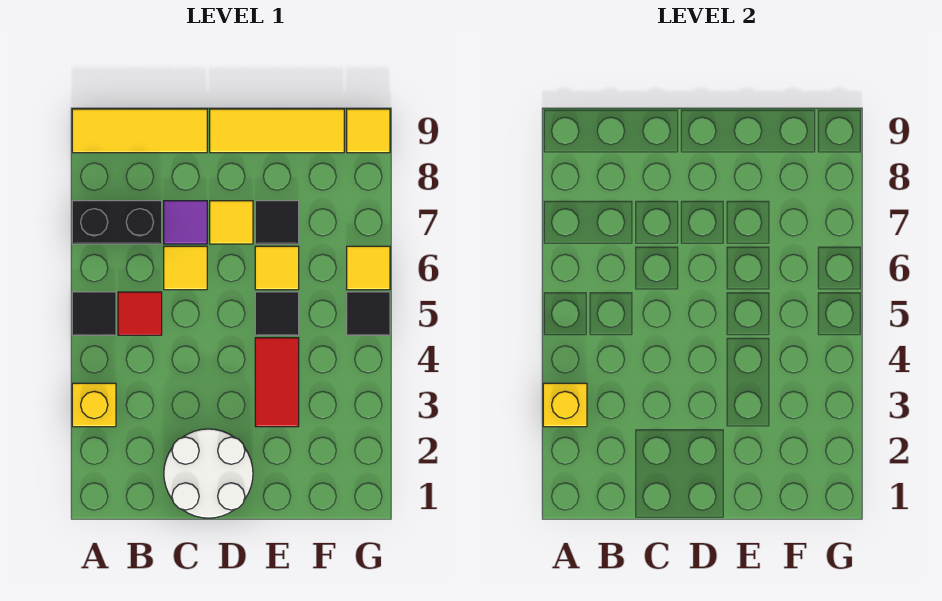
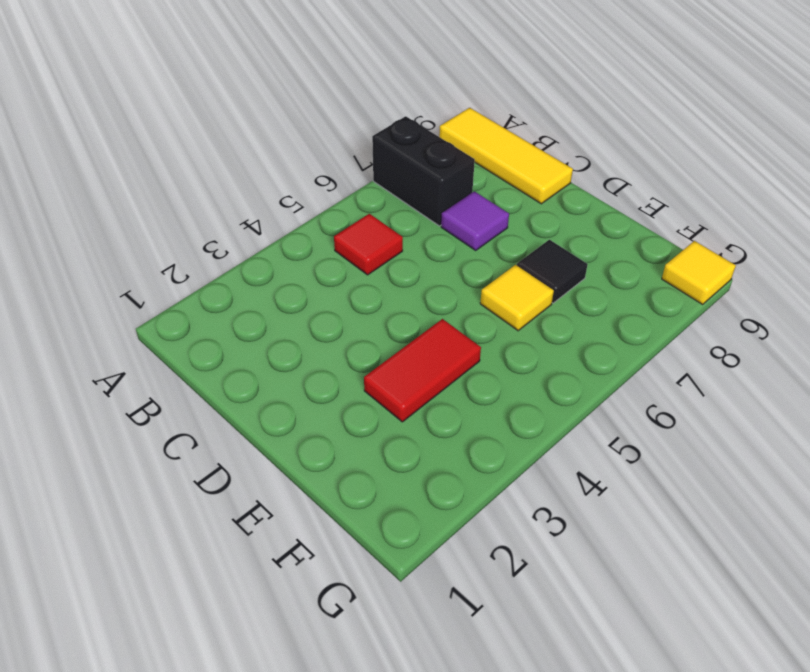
none -> yellow brick A3 level 1
none -> black tile A5 level 1
none -> white round brick C1:D2 level 1

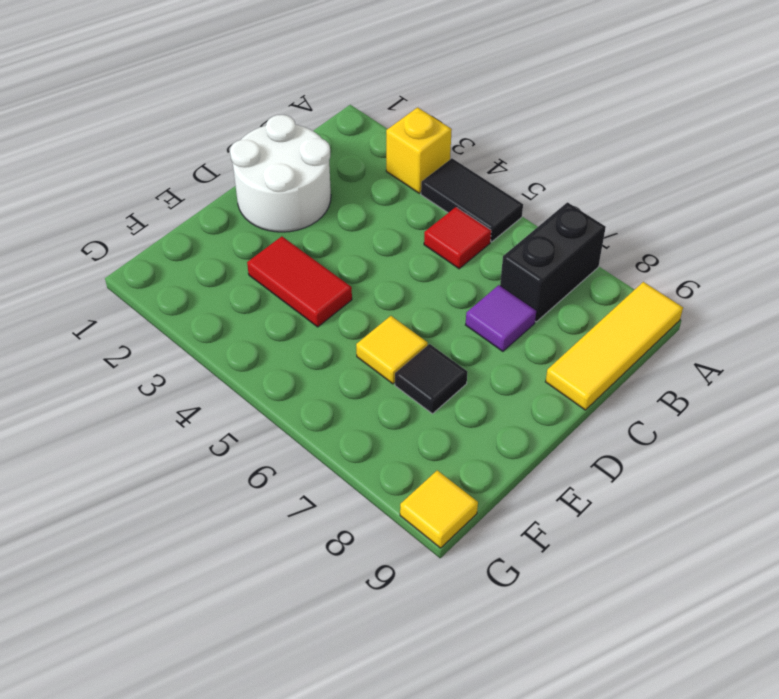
black tile A4:A5 level 1 -> black tile A5 level 1
none -> yellow tile C6 level 1
none -> yellow tile D7 level 1
none -> yellow tile D9:F9 level 1

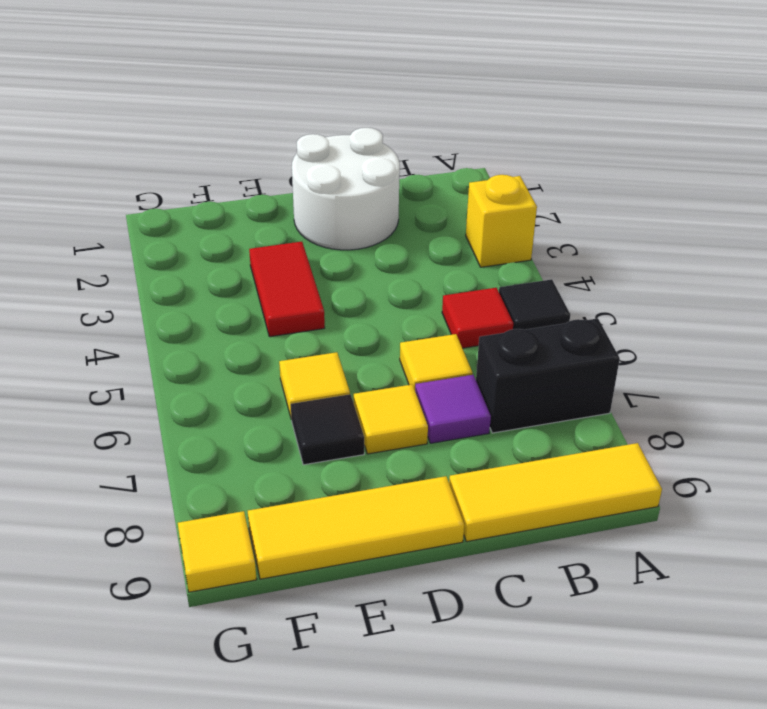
none -> black tile E5 level 1
none -> black tile G5 level 1
none -> yellow tile G6 level 1

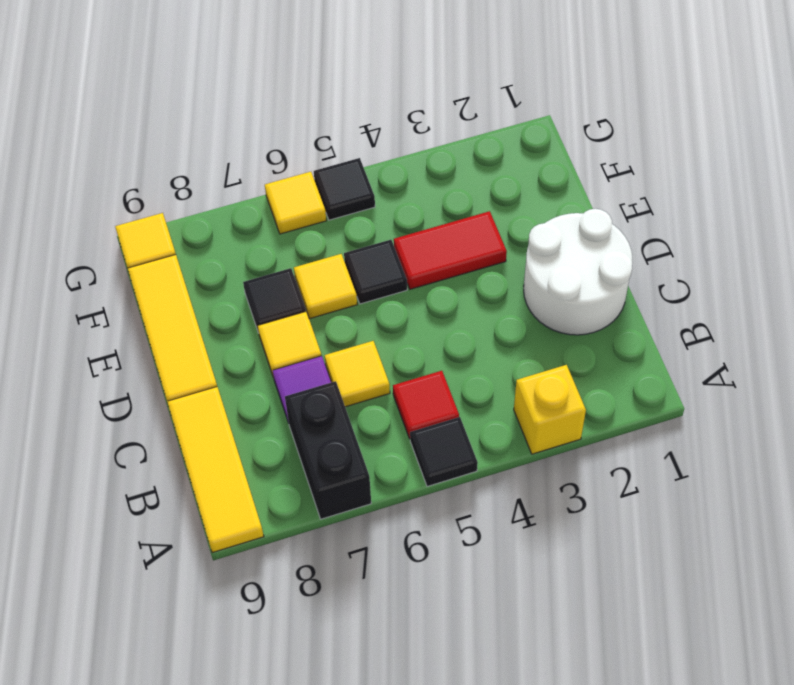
none -> yellow brick A3 level 2

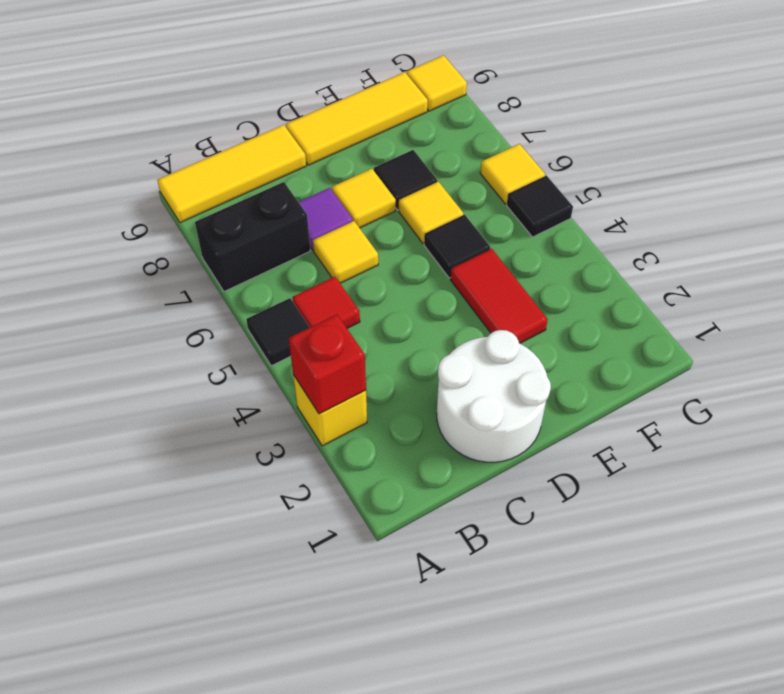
red brick A3 level 2 -> yellow brick A3 level 2

